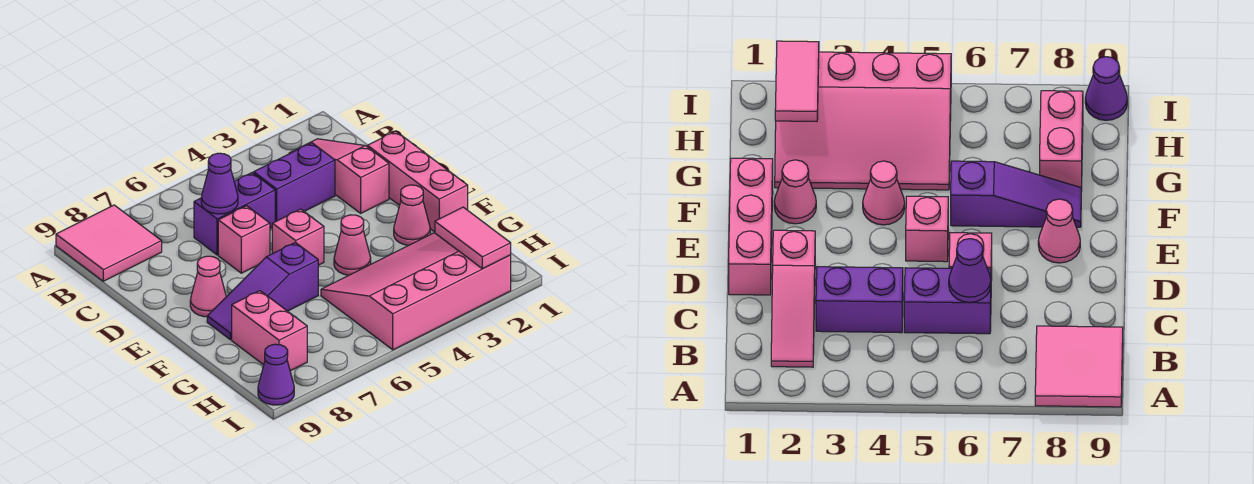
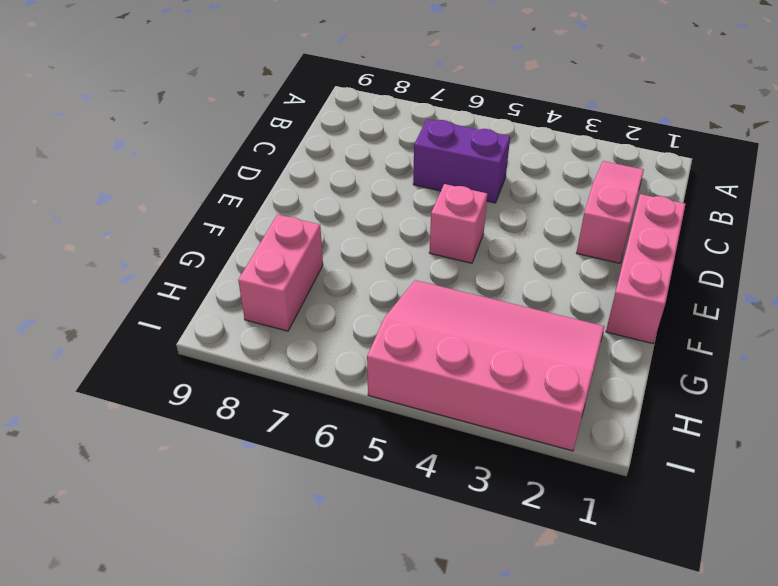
none -> pink tile A8:B9 level 1
none -> purple brick C3:C4 level 1
none -> pink brick D6 level 1

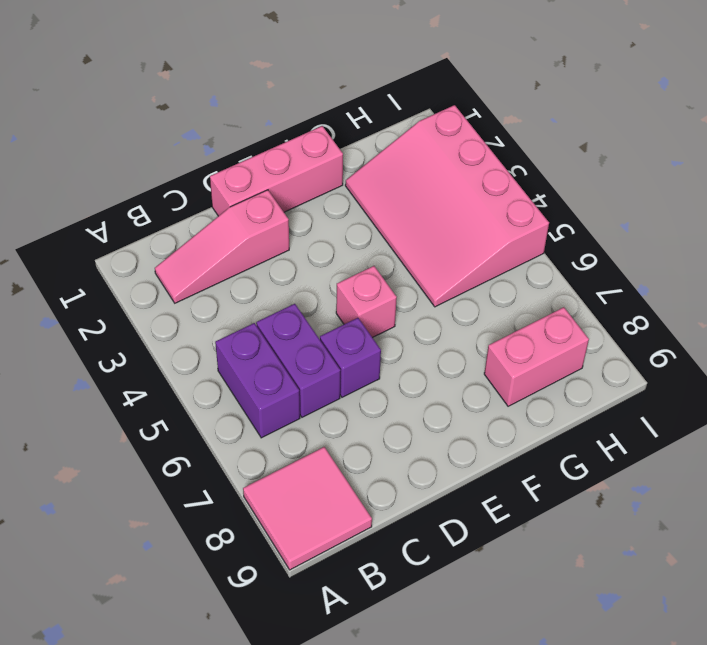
purple brick B5:B6 level 1 -> purple brick C3:C4 level 1
purple brick D6 level 1 -> pink brick D6 level 1
none -> pink cone E8 level 1
none -> pink cone F2 level 1
none -> pink cone F4 level 1

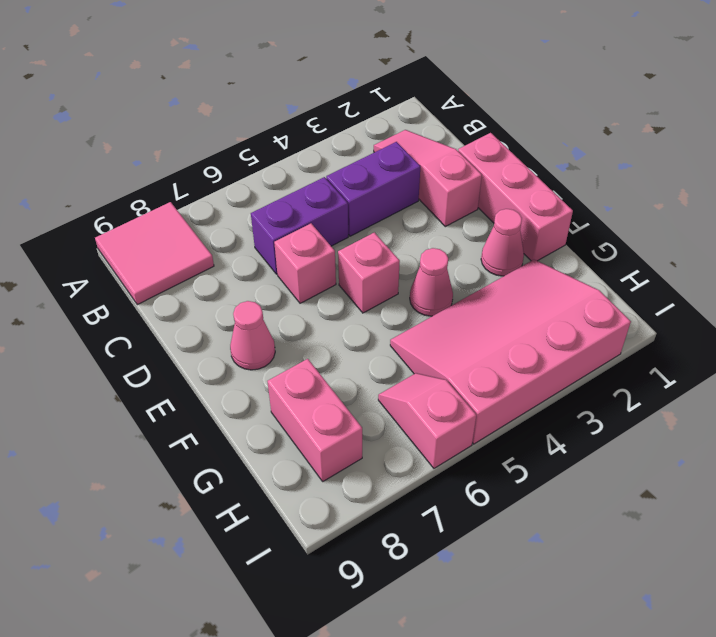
pink slope H6:I6 level 1 top I -> none
none -> purple slope F6:F8 level 1 top 6
none -> purple cone I9 level 1
none -> purple cone C6 level 2

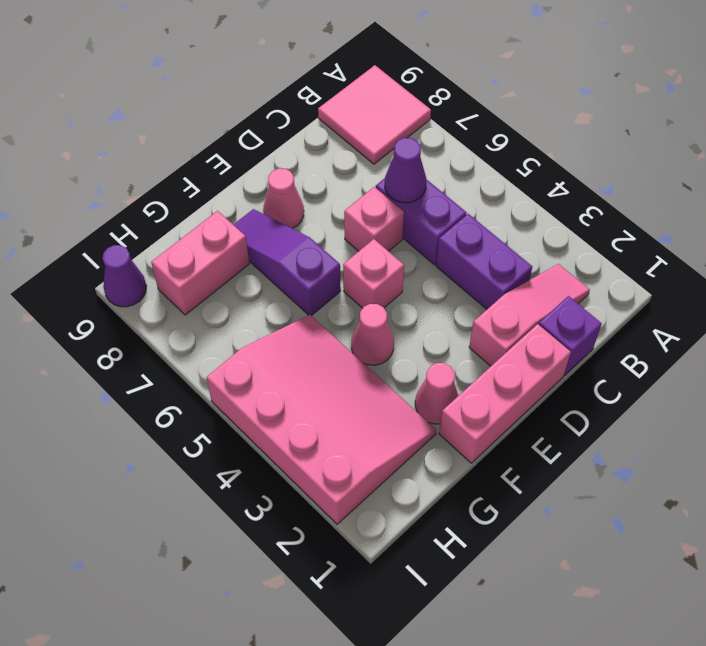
purple brick C1 level 1 -> none
none -> pink tile H2:I2 level 2

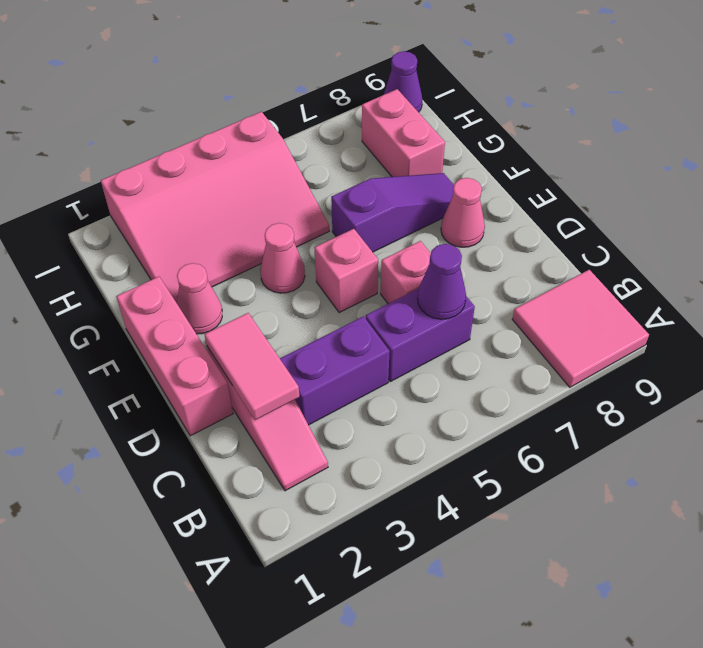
pink tile C2:D2 level 2 -> pink tile H2:I2 level 2

